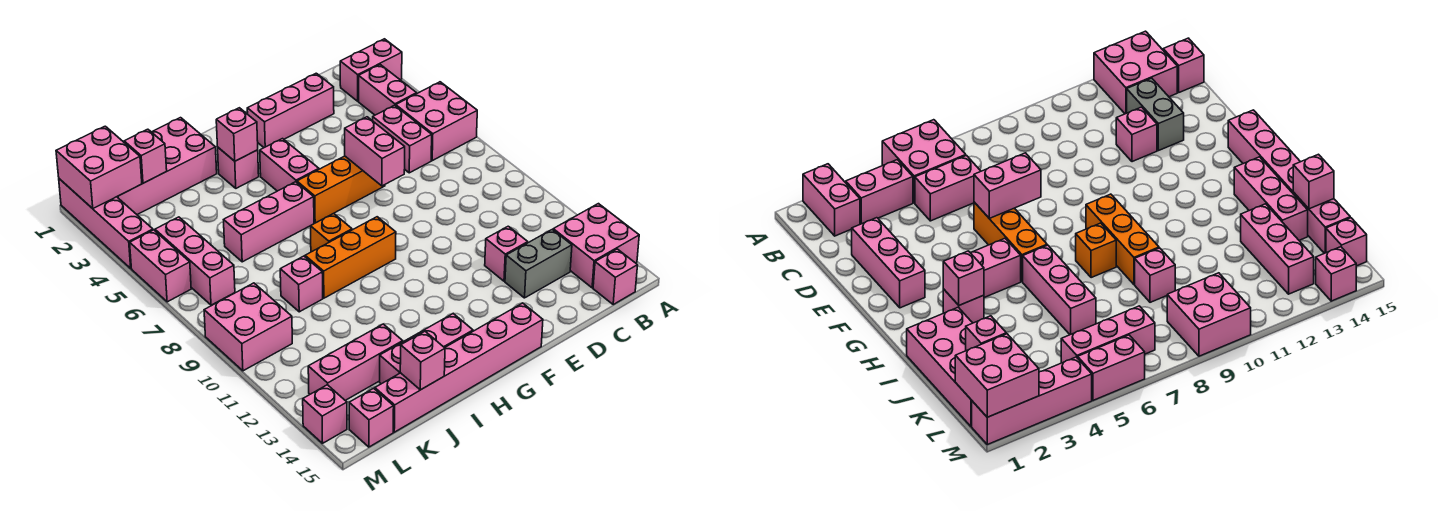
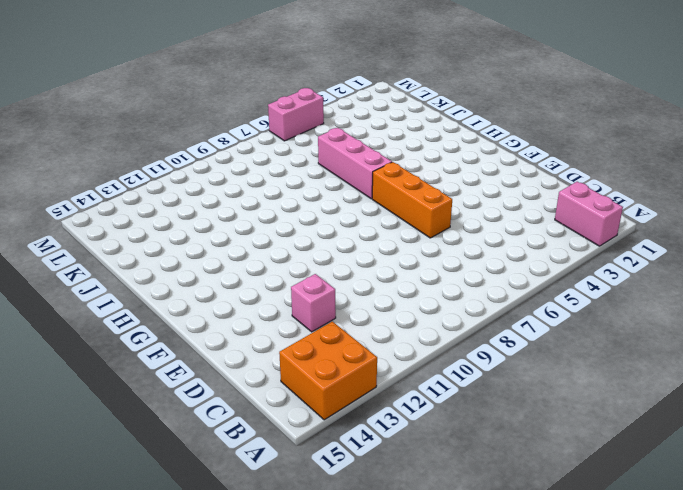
orange brick A13:B14 level 1 -> pink brick A13:B14 level 1
none -> pink brick A5:B6 level 1
none -> pink brick B3:B4 level 1
none -> pink brick B15 level 1
none -> pink brick C5:C6 level 1

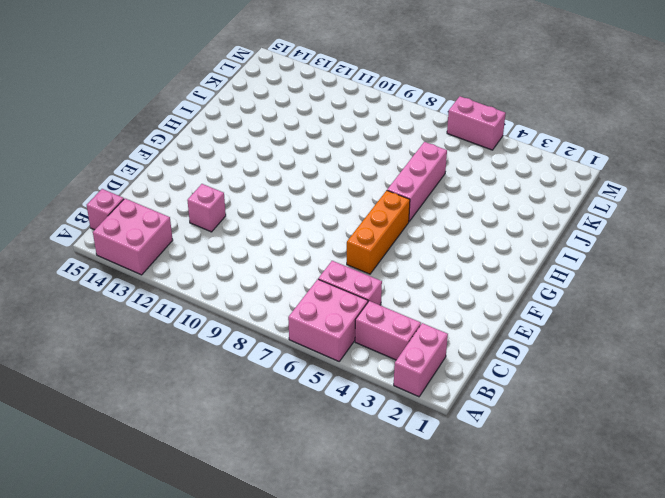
none -> grey brick C13:D13 level 1
none -> pink brick D2:F2 level 1
none -> pink brick F15:K15 level 1
none -> pink brick G4:G5 level 1

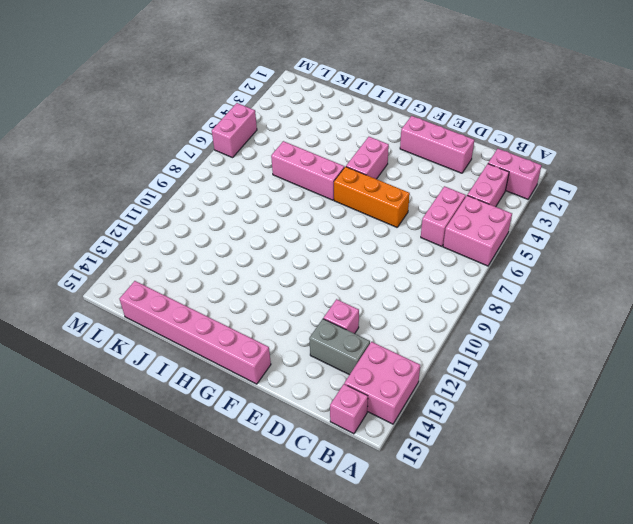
none -> orange brick G9:I9 level 1
none -> pink brick H3 level 1
none -> orange brick H8 level 1
none -> pink brick H14:J14 level 1

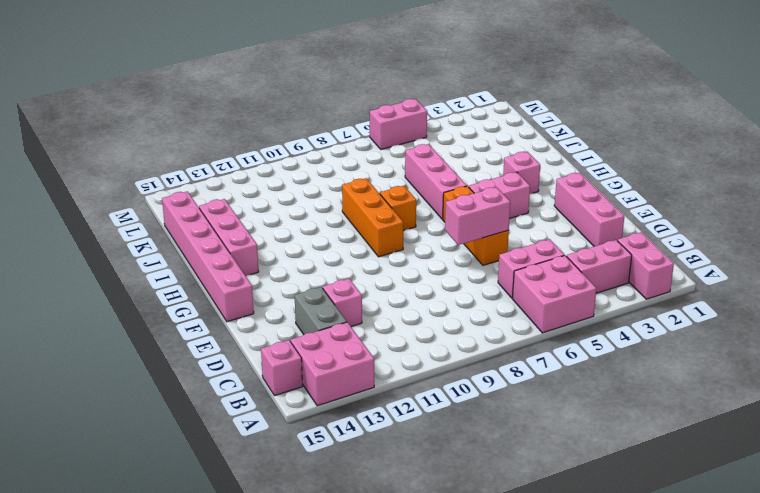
none -> pink brick I1:L2 level 1
none -> pink brick J9 level 1
none -> pink brick J13:L13 level 1
none -> pink brick L5:L7 level 1

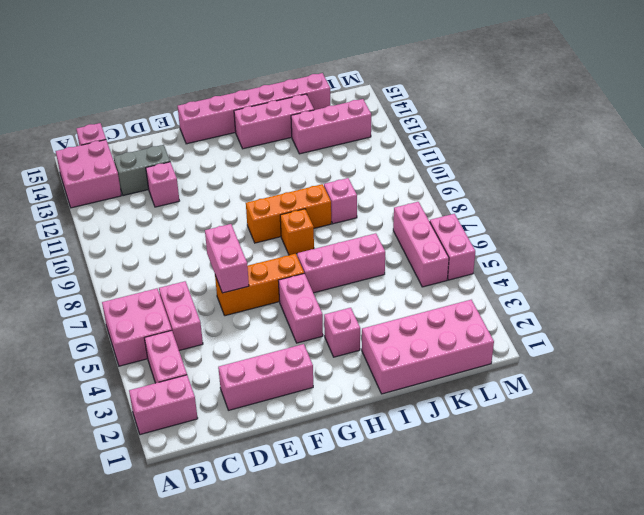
none -> pink brick L9:M10 level 1
none -> pink brick L15 level 1
none -> pink brick M1:M4 level 1
none -> pink brick M14 level 1

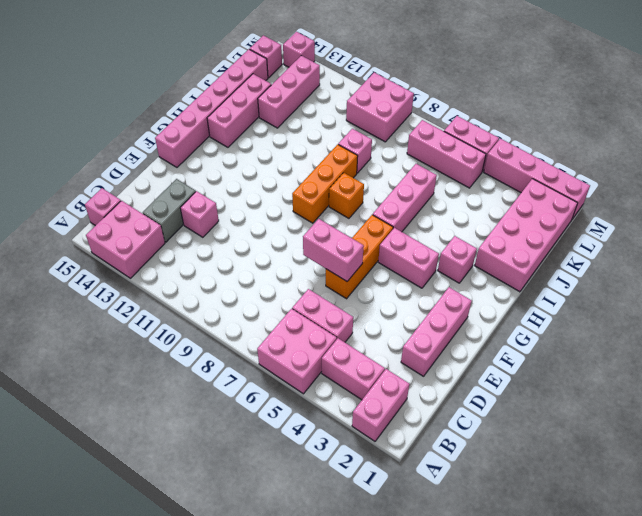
none -> pink brick H3 level 2
none -> pink brick J15 level 2
none -> pink brick K2 level 2
none -> pink brick L1:M2 level 2

